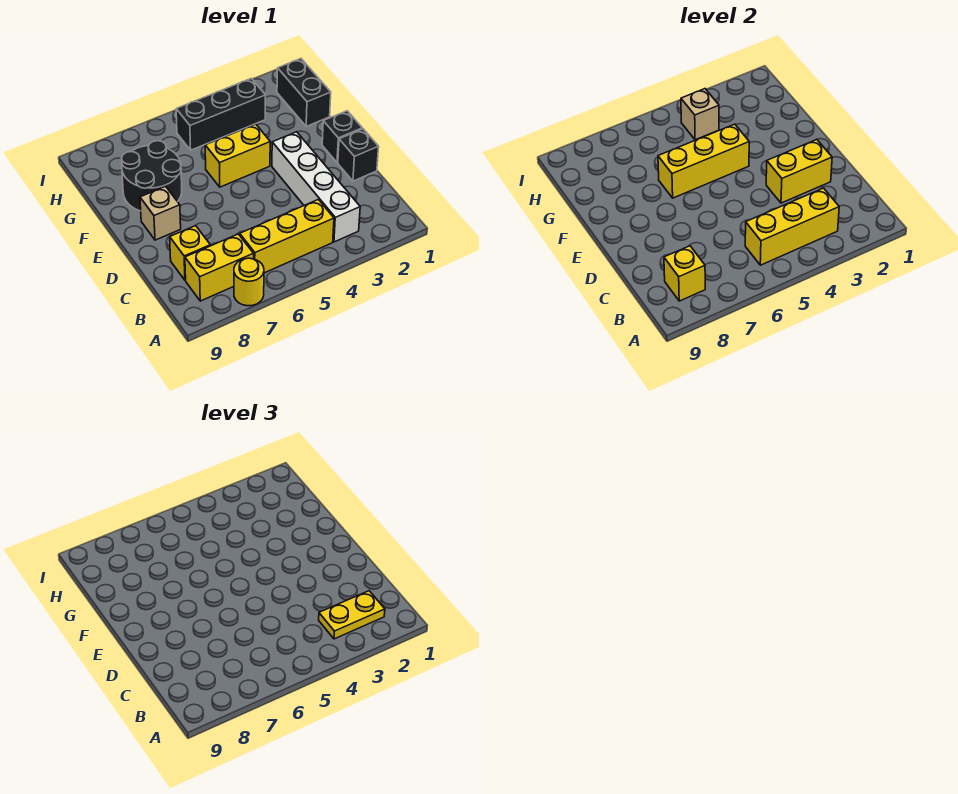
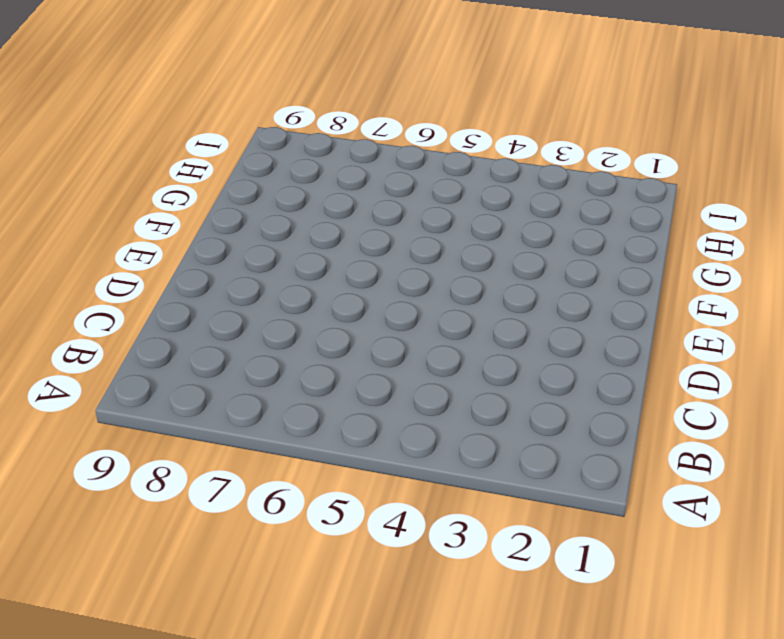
none -> yellow round brick A7 level 1
none -> white brick B3:E3 level 1
none -> yellow brick B4:B6 level 1

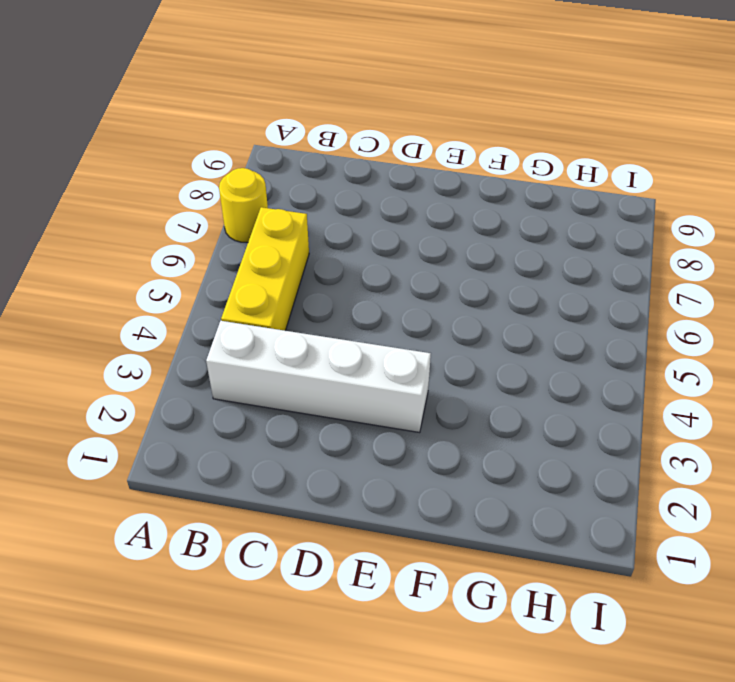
none -> yellow brick B7:B8 level 1
none -> yellow brick C8 level 1
none -> black brick D1 level 1

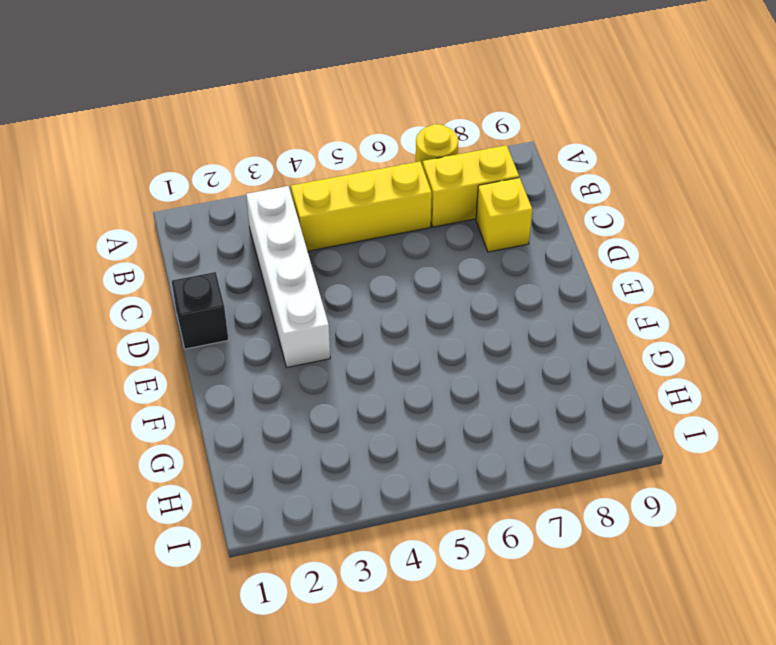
none -> black brick E1 level 1
none -> tan brick E8 level 1
none -> yellow brick F4:F5 level 1

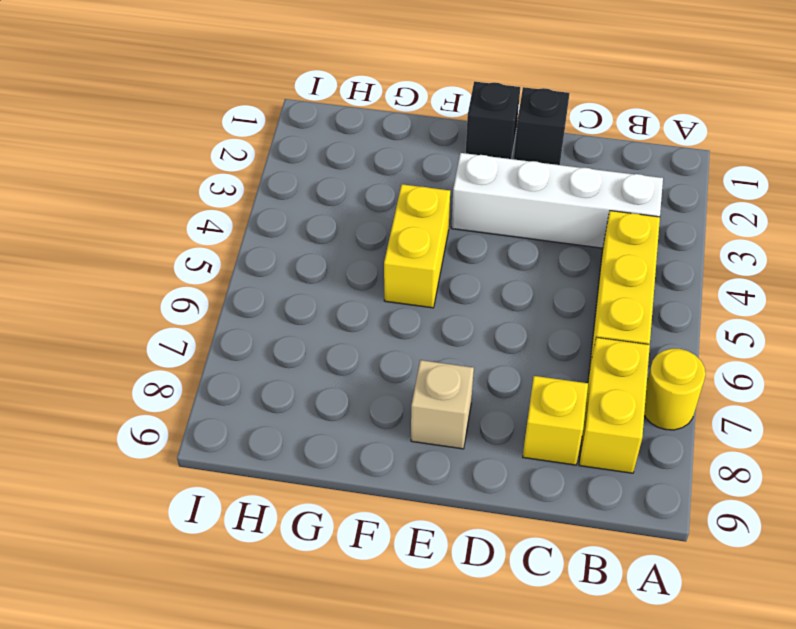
none -> black round brick F7:G8 level 1
none -> black brick G1:H1 level 1
none -> black brick H3:H5 level 1

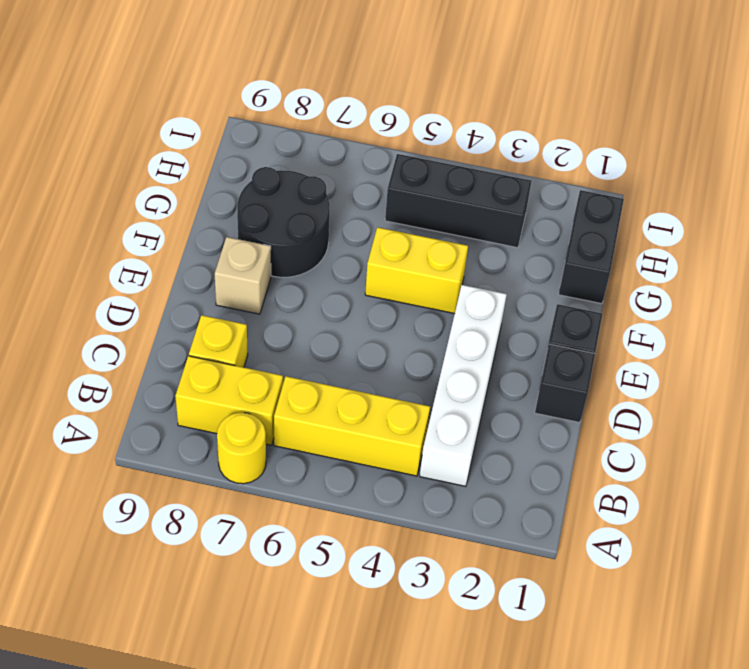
none -> yellow brick B3:B5 level 2
none -> yellow brick B8 level 2
none -> yellow brick D2:D3 level 2

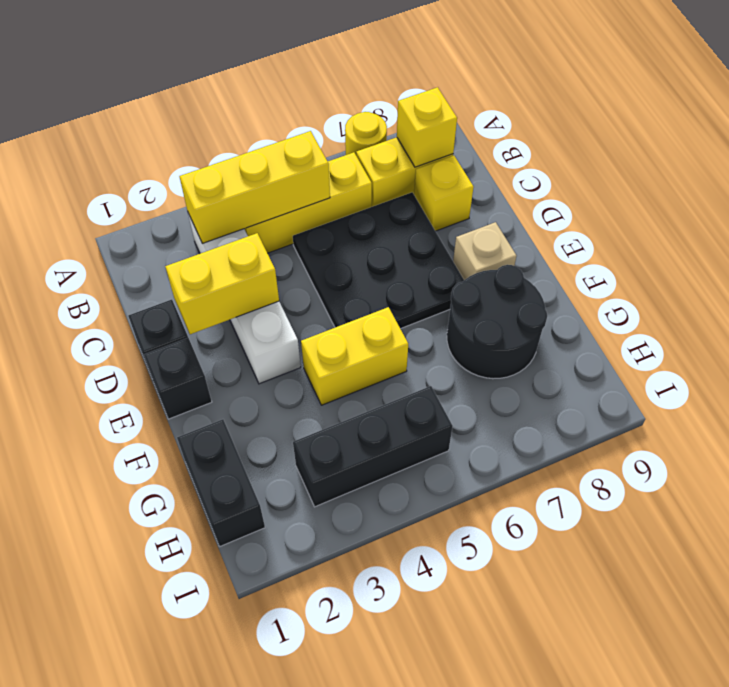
black plate C5:E7 level 1 -> none
none -> yellow brick F4:F6 level 2
none -> tan brick H4 level 2
none -> yellow plate B2:B3 level 3

